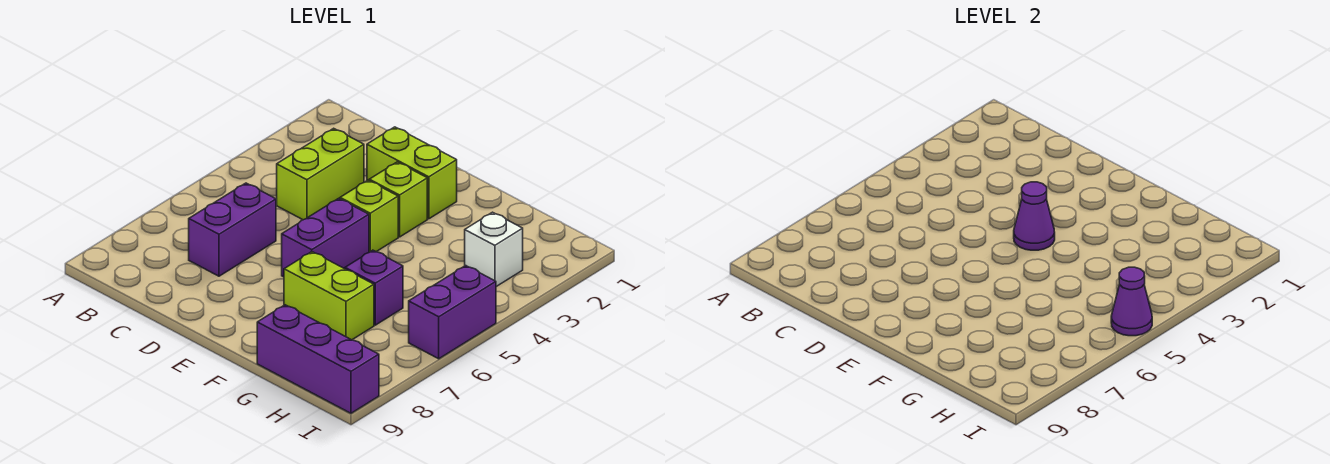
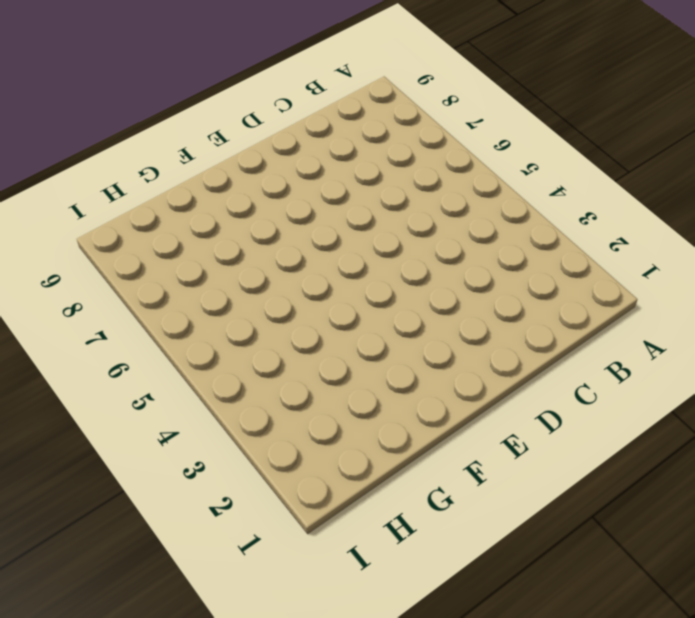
none -> lime brick C3:C4 level 1
none -> purple brick C6:C7 level 1
none -> lime brick D2:E2 level 1

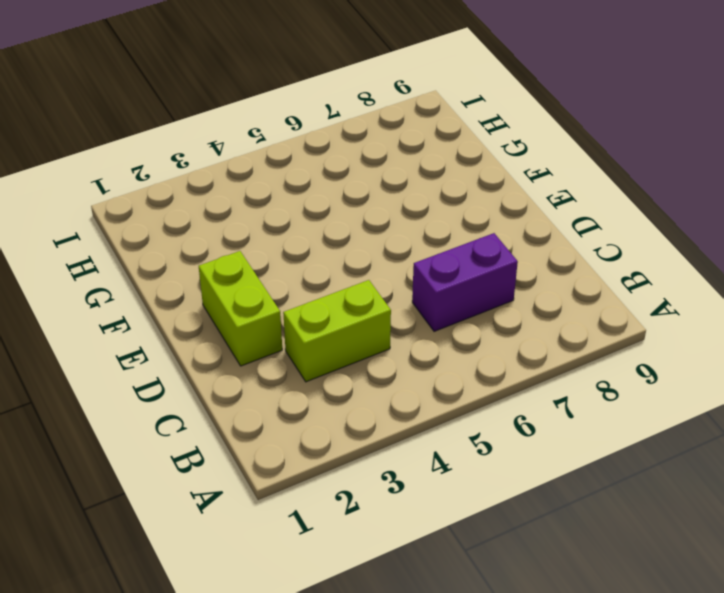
none -> lime brick E3 level 1
none -> lime brick E4 level 1
none -> purple brick E5:E6 level 1

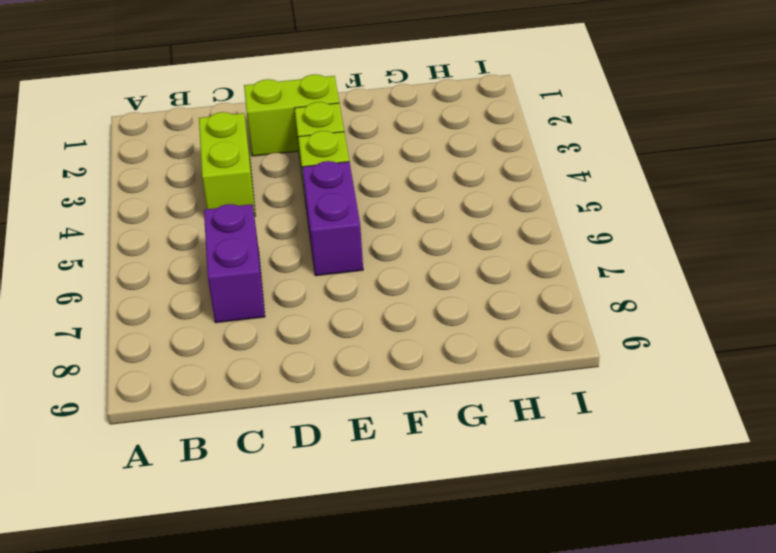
none -> lime brick F7:G7 level 1
none -> purple brick G6 level 1
none -> purple brick G9:I9 level 1

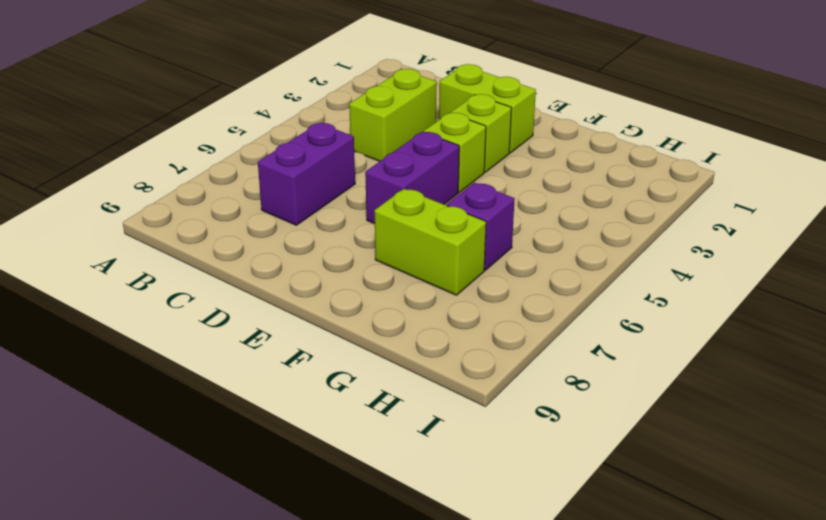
none -> purple brick G9:I9 level 1
none -> white brick H3 level 1
none -> purple brick I5:I6 level 1

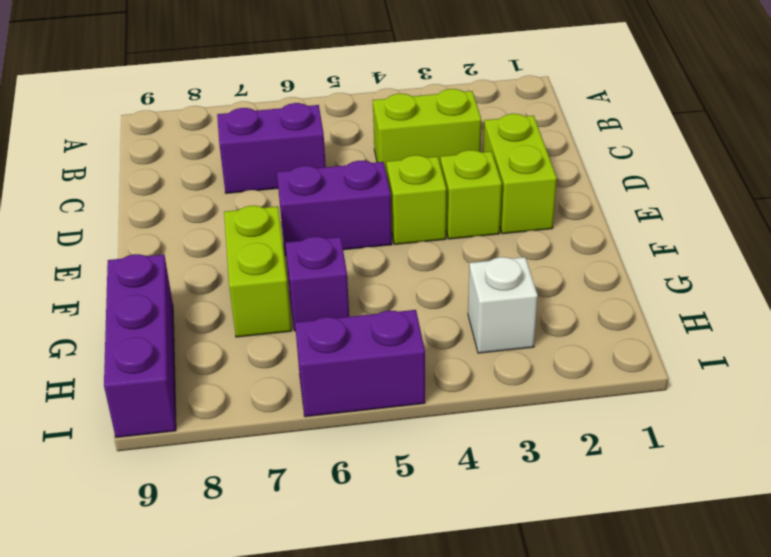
none -> purple cone E4 level 2
none -> purple cone I5 level 2

